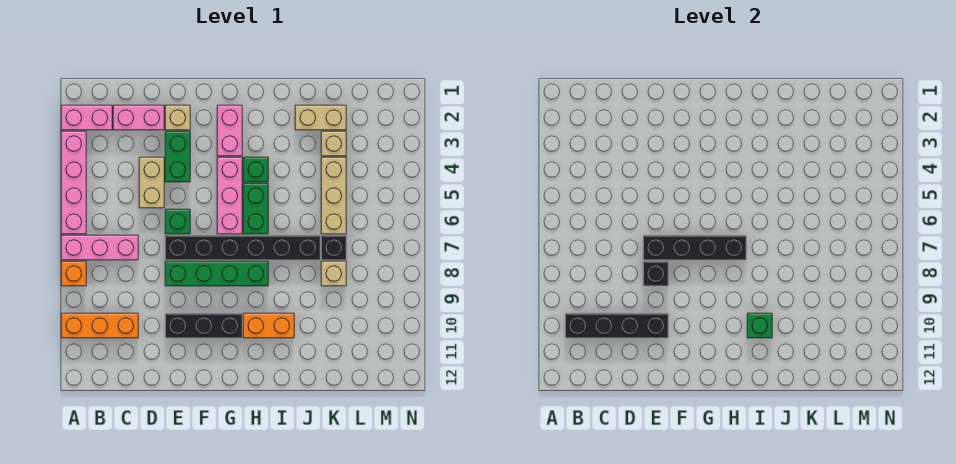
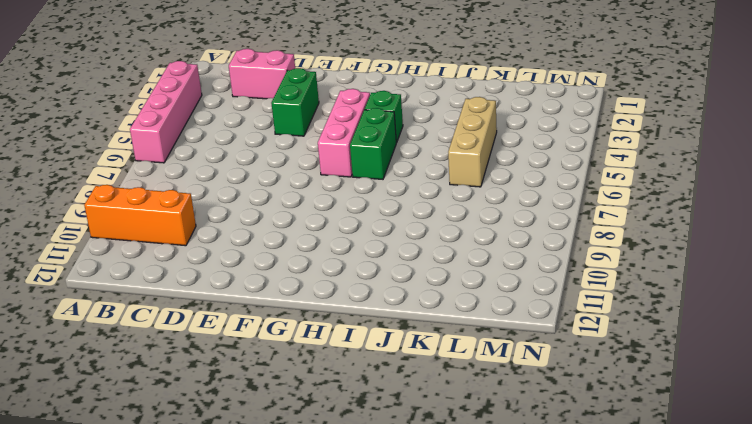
none -> pink brick A2:B2 level 1
none -> pink brick A7:C7 level 1
none -> orange brick A8 level 1

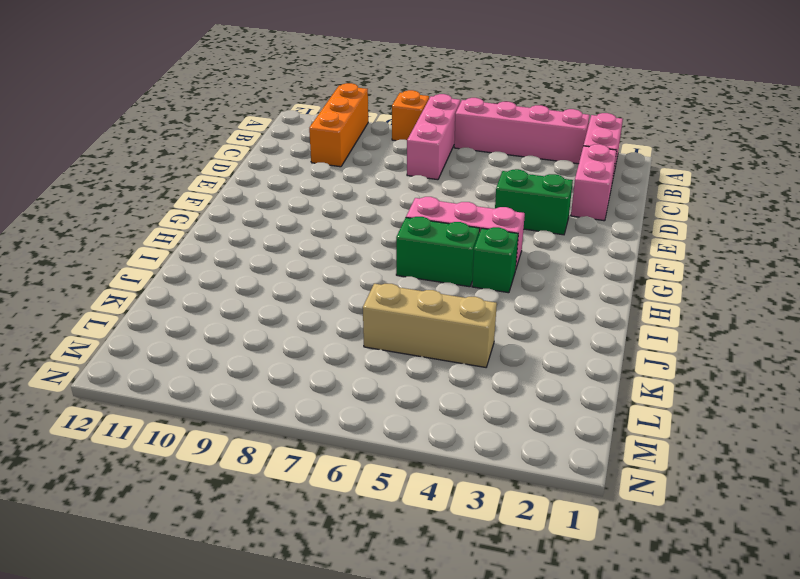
none -> tan brick D4:D5 level 1
none -> tan brick E2 level 1
none -> green brick E6 level 1

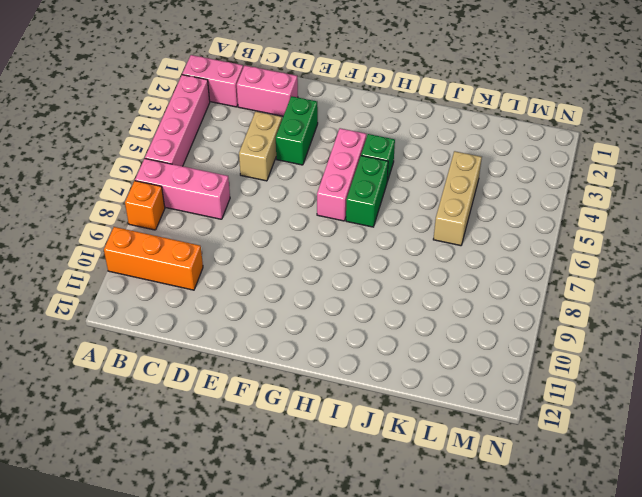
none -> tan brick E2 level 1
none -> green brick E6 level 1
none -> black brick E7:J7 level 1

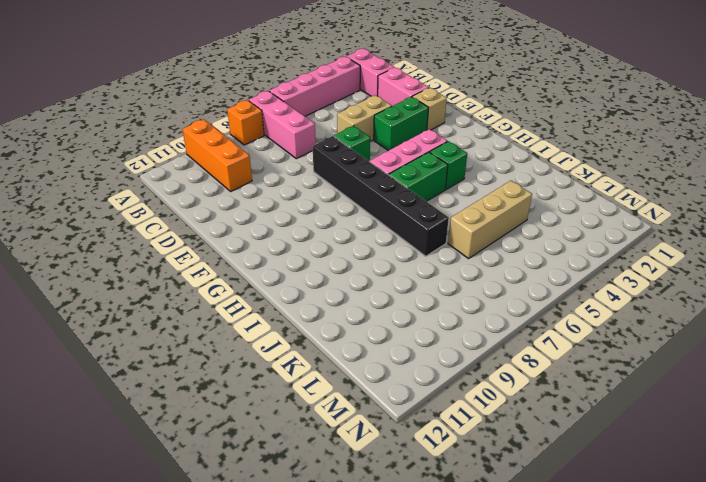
none -> green brick E8:H8 level 1
none -> black brick E10:G10 level 1
none -> pink brick G2:G3 level 1

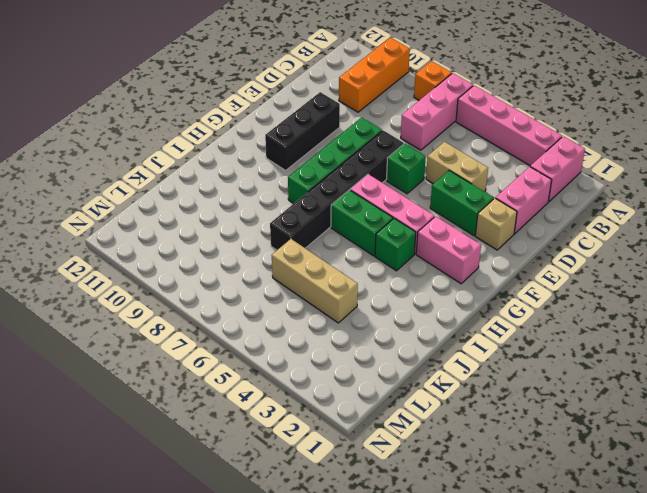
none -> orange brick H10:I10 level 1
none -> tan brick J2:K2 level 1
none -> tan brick K3 level 1

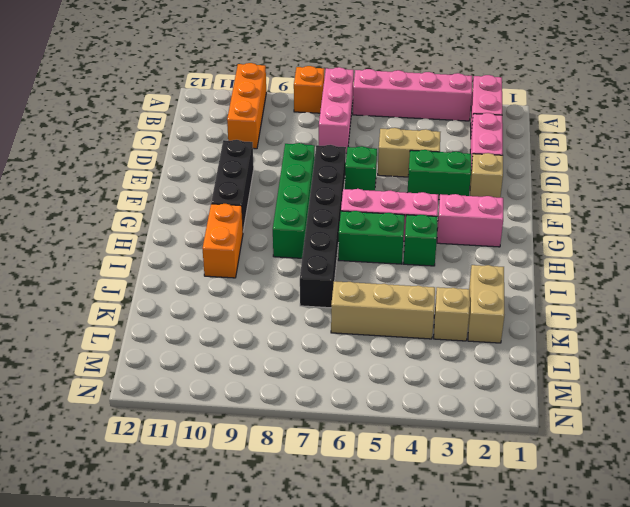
none -> black brick K7 level 1
none -> tan brick K8 level 1
none -> black brick B10:E10 level 2

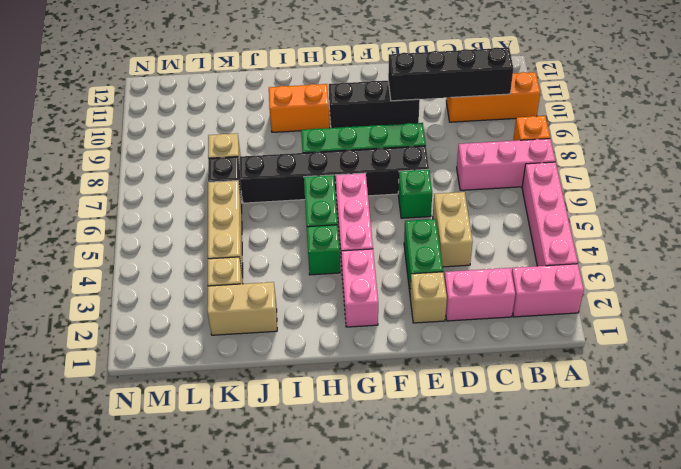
none -> black brick E7:H7 level 2
none -> black brick E8 level 2
none -> green brick I10 level 2

